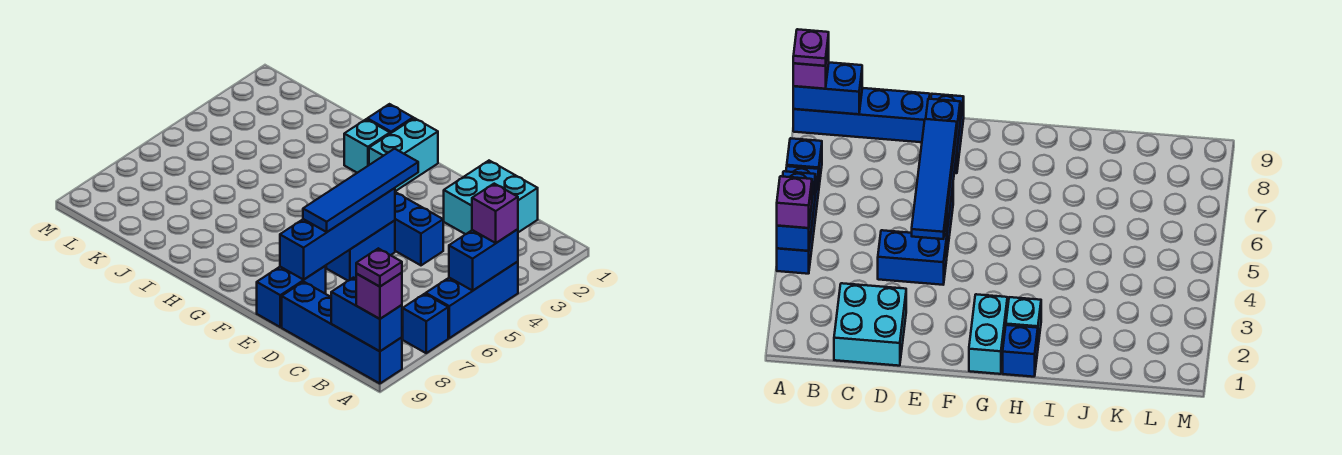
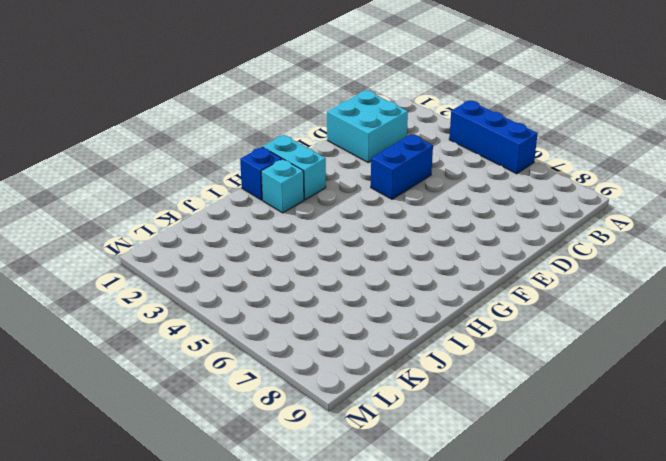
none -> blue brick A7 level 1
none -> blue brick A9:D9 level 1
none -> blue brick E5:E6 level 1

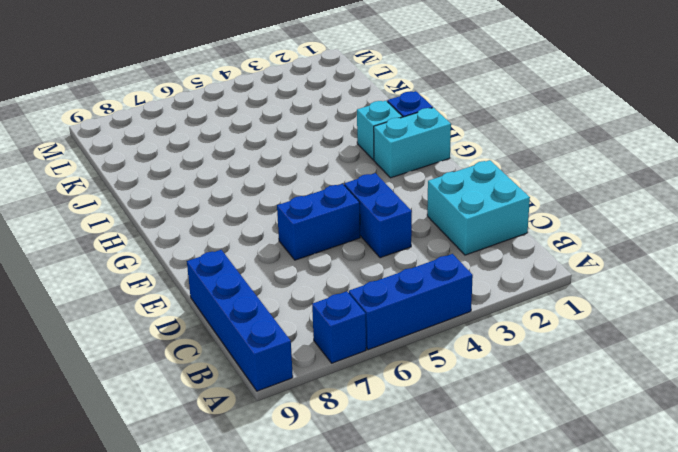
none -> blue brick E8:E9 level 1
none -> blue brick A4:A5 level 2
none -> blue brick A9:B9 level 2

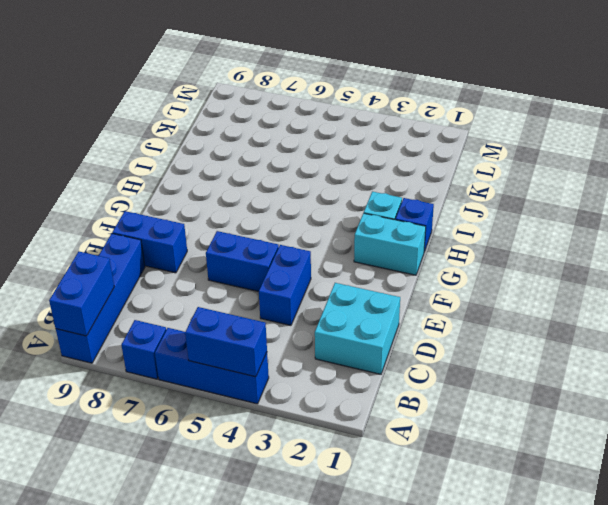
none -> blue brick E5:E8 level 2
none -> purple brick A4 level 3
none -> purple brick A9 level 3

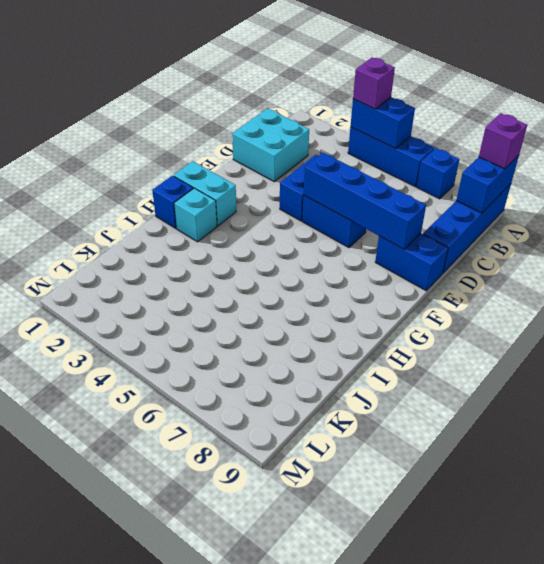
none -> blue tile E4:E7 level 3
none -> purple plate A9 level 4

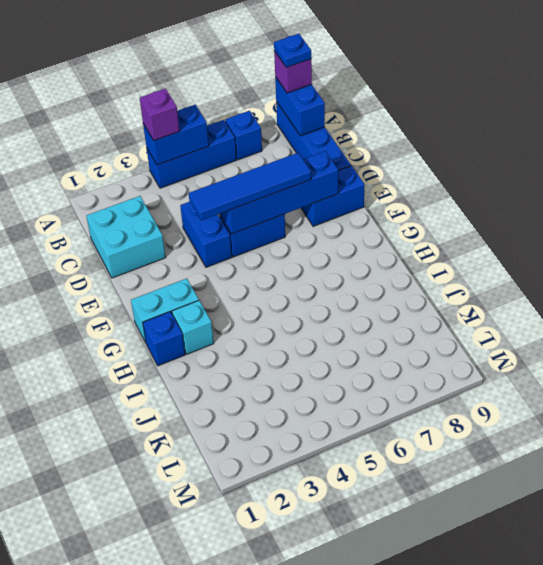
blue plate A9 level 4 -> purple plate A9 level 4

